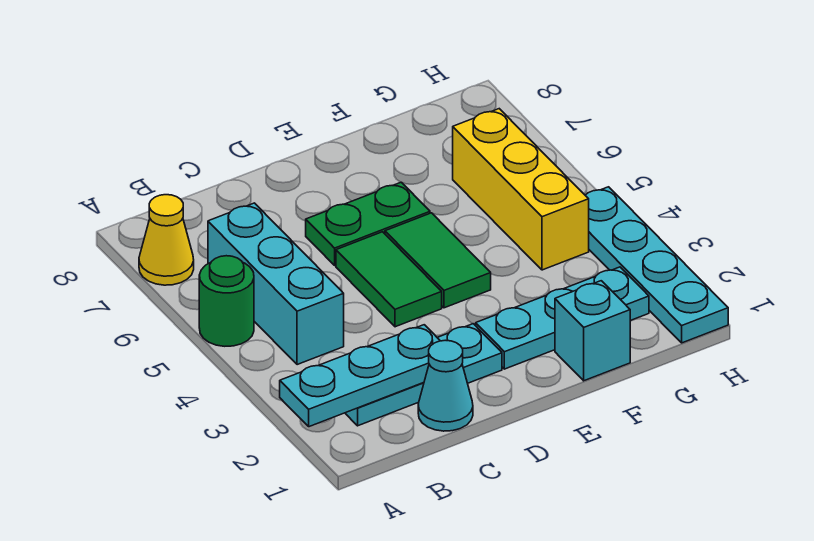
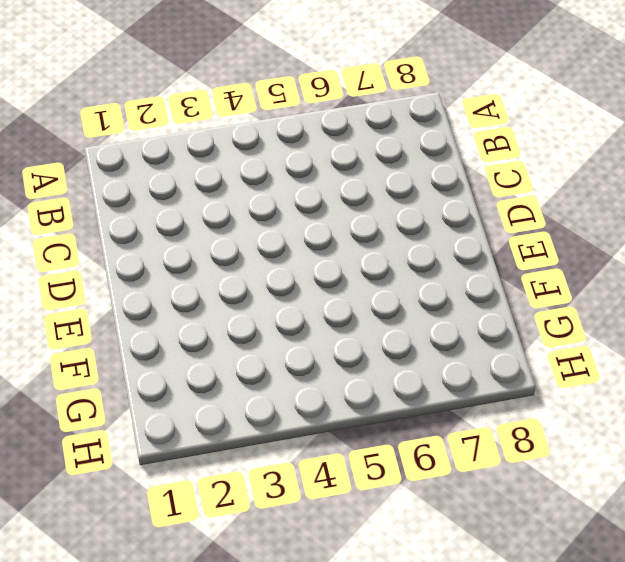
none -> green round brick A5 level 1
none -> yellow cone A7 level 1
none -> cyan plate B2:D2 level 1

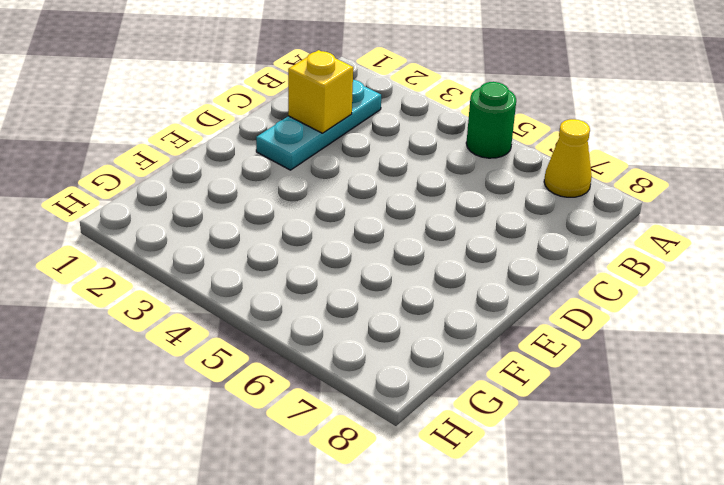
yellow brick C2 level 2 -> cyan plate A2:C2 level 2
none -> cyan brick B4:B6 level 1
none -> cyan cone C1 level 1
none -> green tile D4:D5 level 1

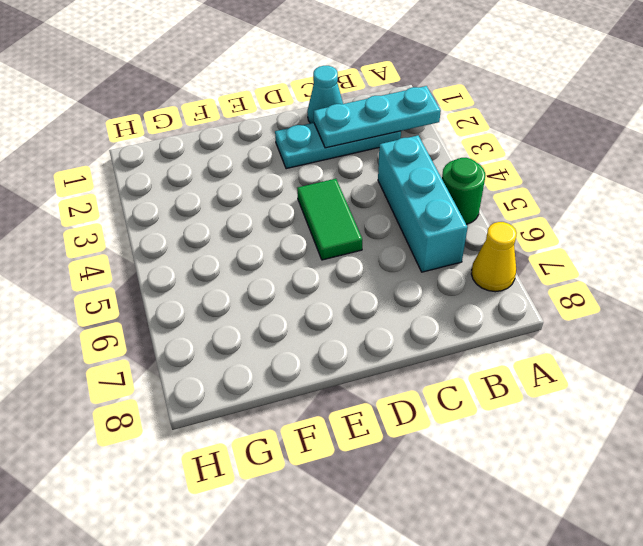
none -> green plate D6:E6 level 1
none -> cyan plate E2:G2 level 1
none -> green tile E4:E5 level 1

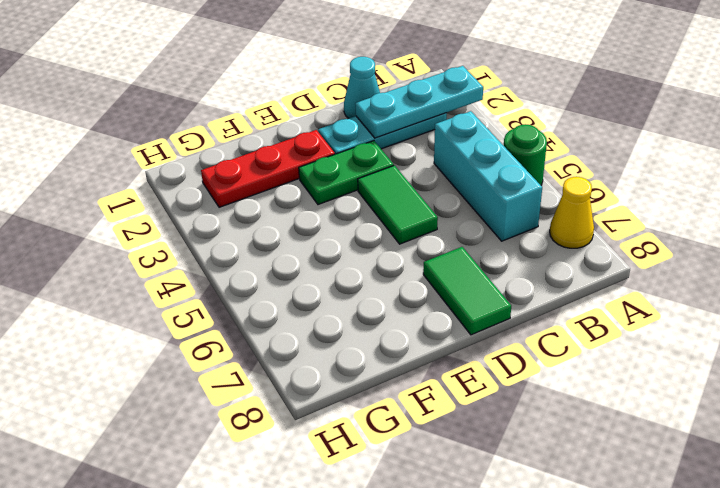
green plate D3:E3 level 1 -> green plate D6:E6 level 1
green tile D7:D8 level 1 -> green tile E4:E5 level 1
red plate E2:G2 level 1 -> cyan plate E2:G2 level 1
none -> cyan brick F1 level 1
none -> yellow brick G4:G6 level 1
none -> cyan plate H1:H4 level 1

